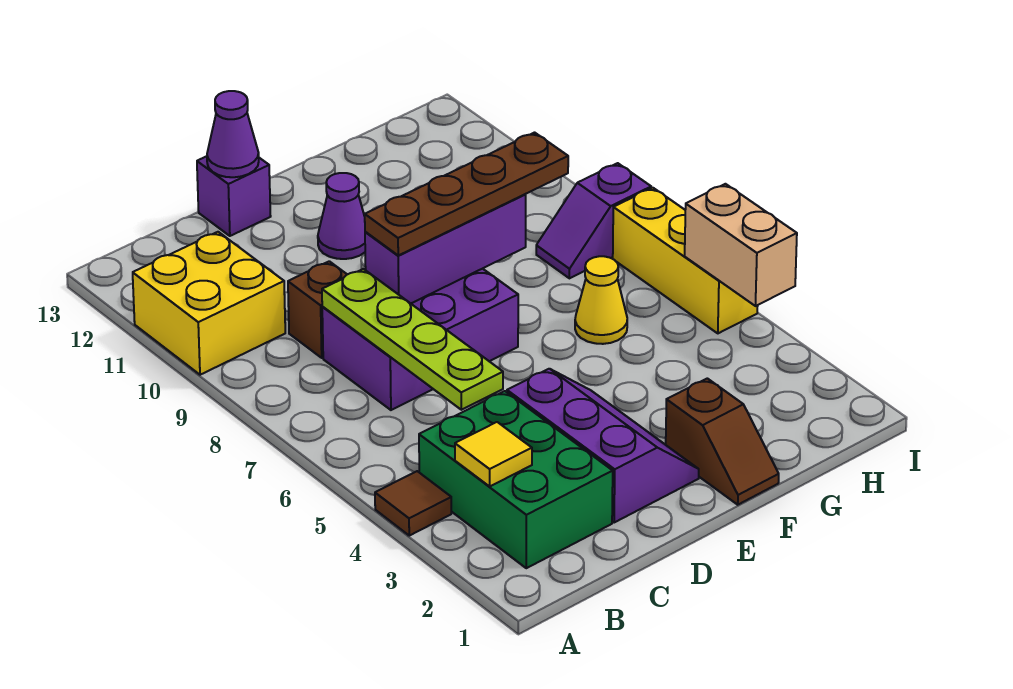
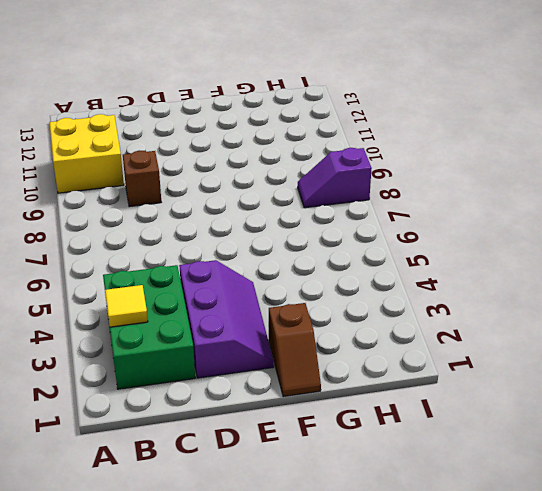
none -> brown tile A4 level 1
none -> purple brick C7:E8 level 1
none -> purple brick D13 level 1

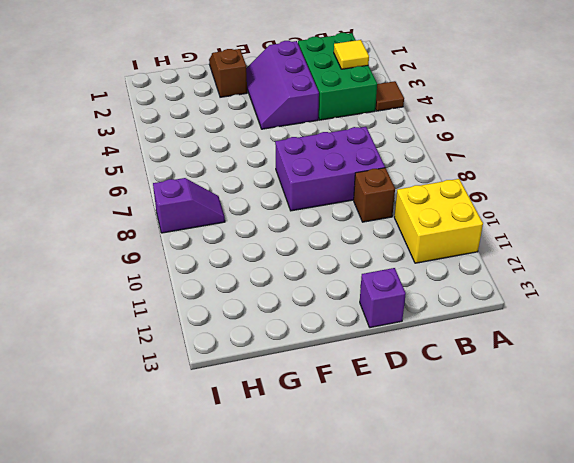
none -> purple cone E11 level 1
none -> yellow cone G6 level 1
none -> yellow brick I5:I7 level 1

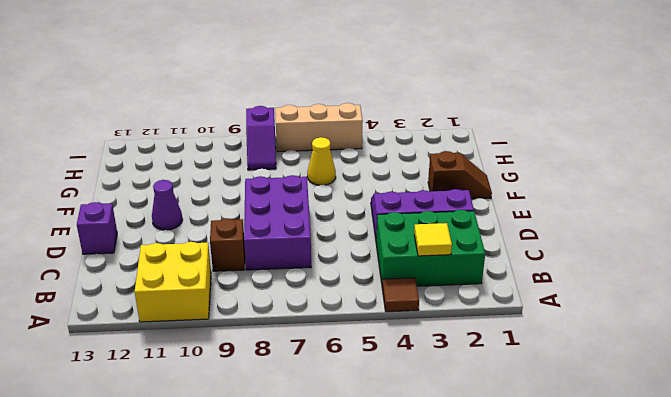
tan brick I5:I7 level 1 -> yellow brick I5:I7 level 1
none -> lime plate C5:C8 level 2
none -> purple brick D8:F8 level 2
none -> purple cone D13 level 2

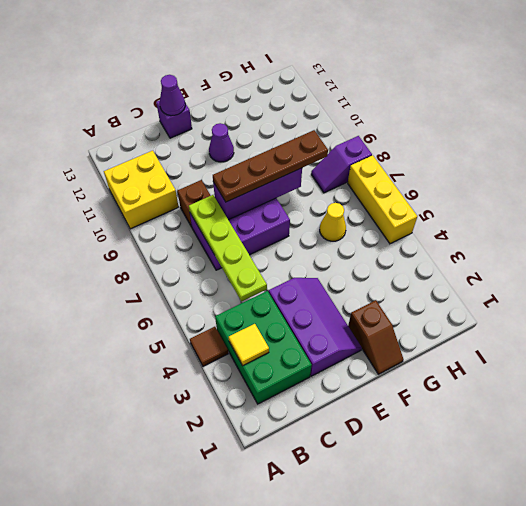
none -> tan brick I4:I5 level 2

